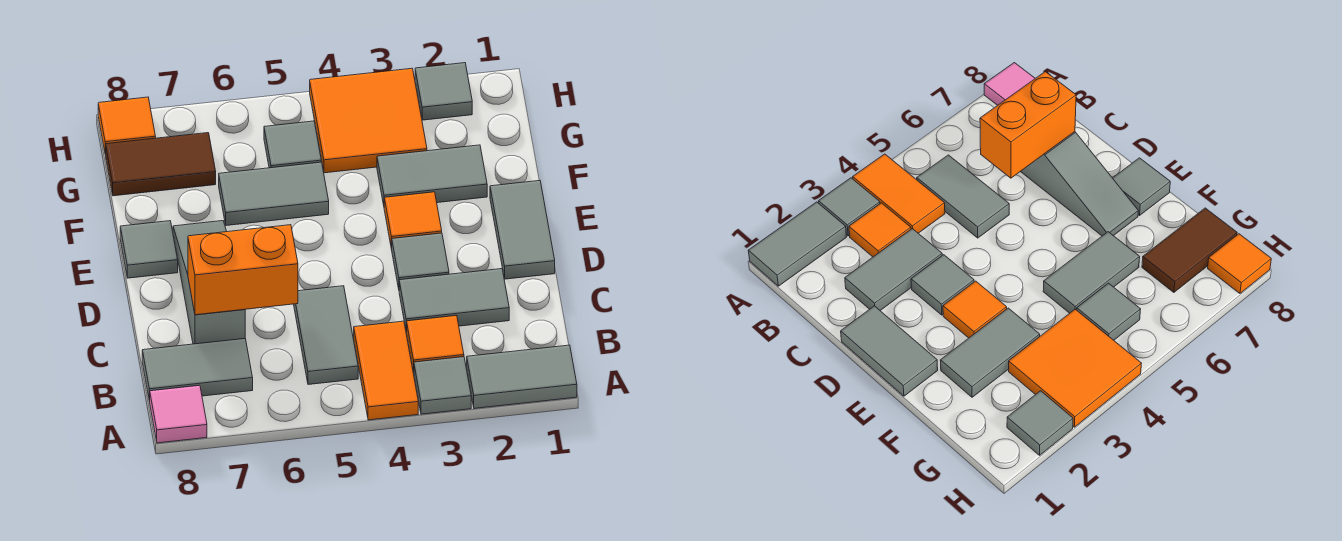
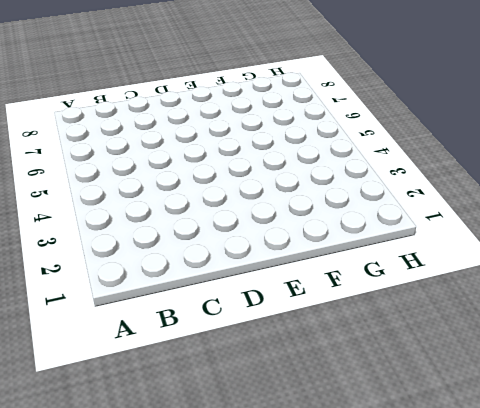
none -> grey tile A1:A2 level 1
none -> grey tile A3 level 1
none -> orange tile A4:B4 level 1

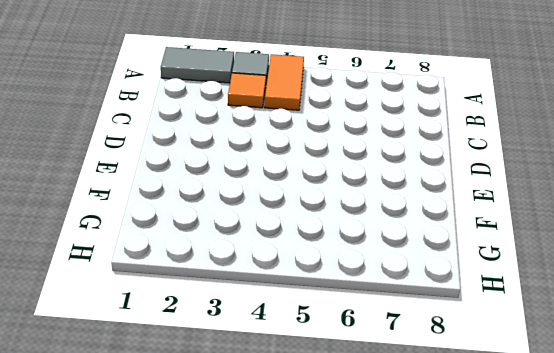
none -> pink tile A8 level 1
none -> grey tile B5:C5 level 1
none -> grey tile B7:B8 level 1

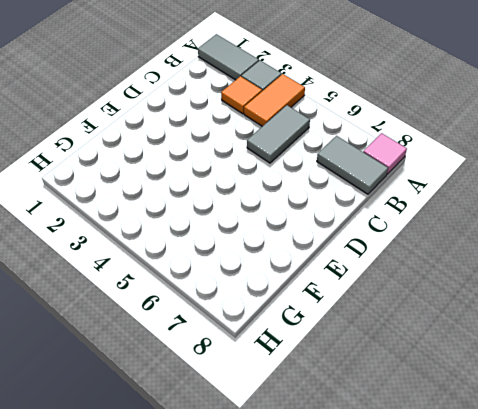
none -> grey tile C2:C3 level 1
none -> grey slope C7:E7 level 1 top C
none -> grey tile D1:E1 level 1

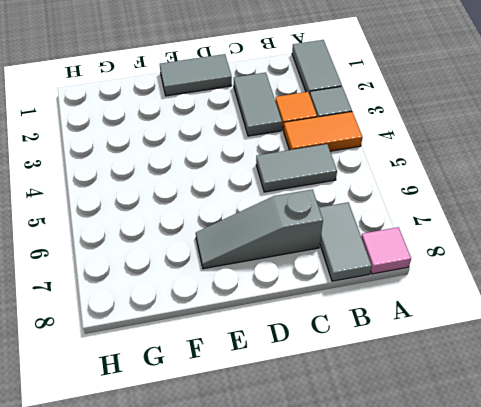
none -> grey tile D3 level 1
none -> orange tile E3 level 1
none -> grey tile E8 level 1

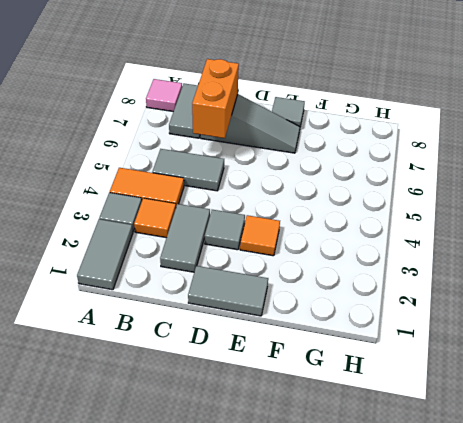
none -> grey tile F2:F3 level 1
none -> grey tile F5:F6 level 1
none -> orange tile G3:H4 level 1

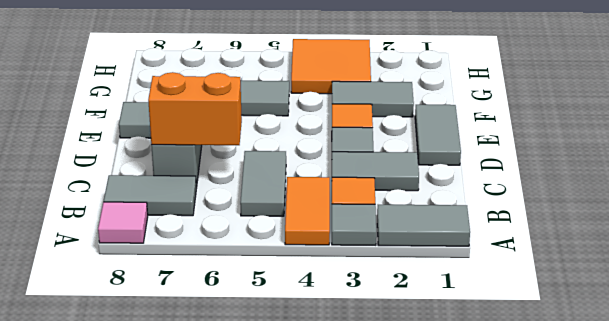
none -> grey tile G5 level 1
none -> brown tile G7:G8 level 1
none -> grey tile H2 level 1

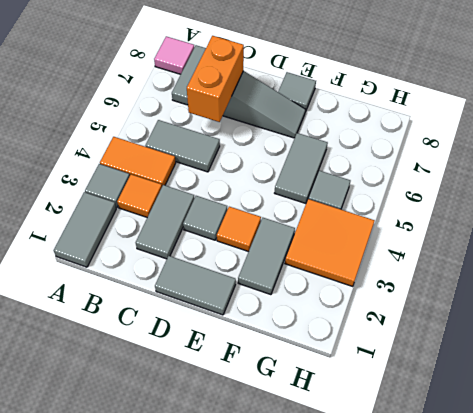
none -> brown tile G7:G8 level 1
none -> grey tile H2 level 1
none -> orange tile H8 level 1

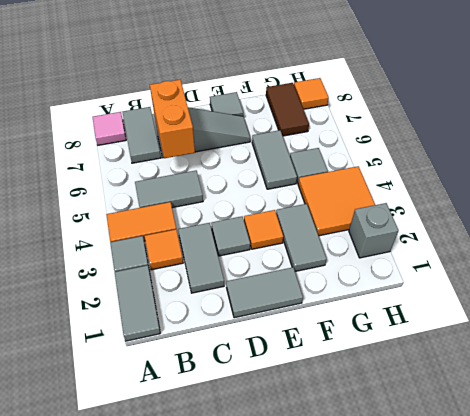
grey brick H2 level 1 -> grey tile H2 level 1

